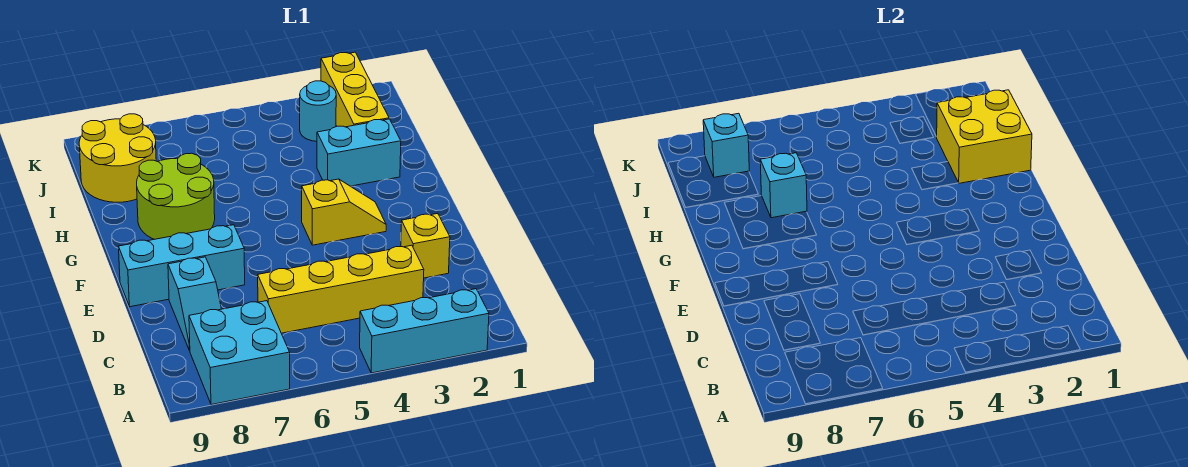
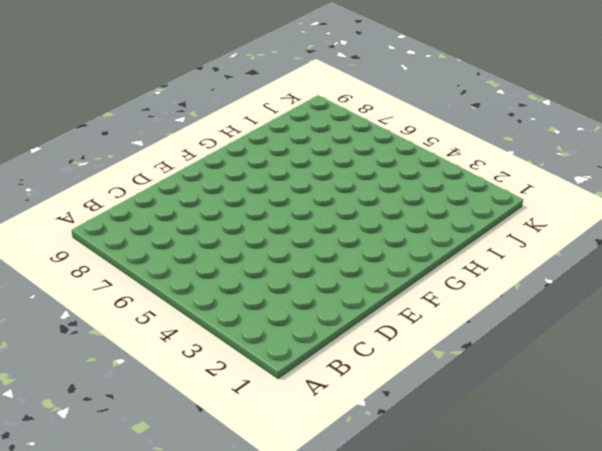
none -> cyan brick A2:A4 level 1
none -> cyan brick A7:B8 level 1
none -> yellow brick C3:C6 level 1

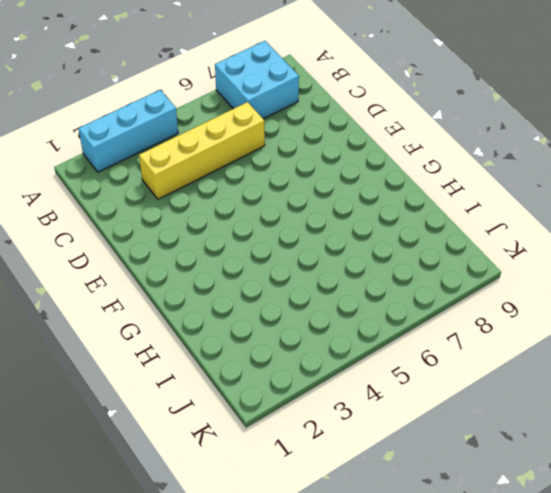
none -> cyan slope C8:D8 level 1 top D
none -> yellow brick D2 level 1
none -> cyan brick E7:E9 level 1

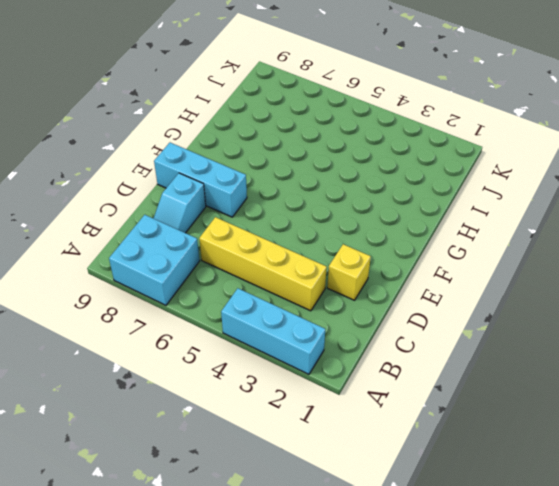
none -> yellow slope F3:F4 level 1 top 4
none -> lime round brick G7:H8 level 1
none -> cyan brick H2:H3 level 1

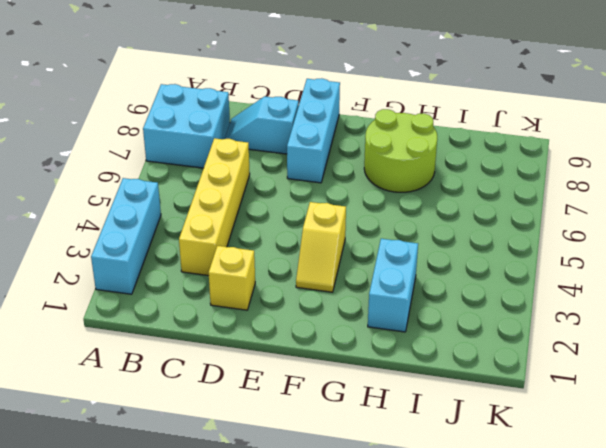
none -> yellow brick I2:K2 level 1
none -> yellow round brick I8:J9 level 1
none -> cyan round brick J3 level 1

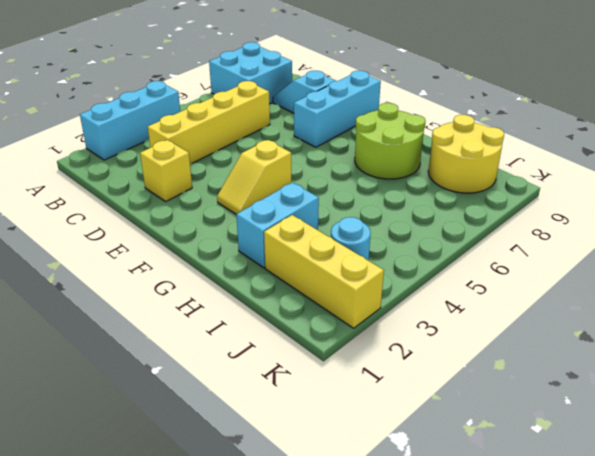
none -> yellow brick H1:I2 level 2
none -> cyan brick H7 level 2
none -> cyan brick J8 level 2

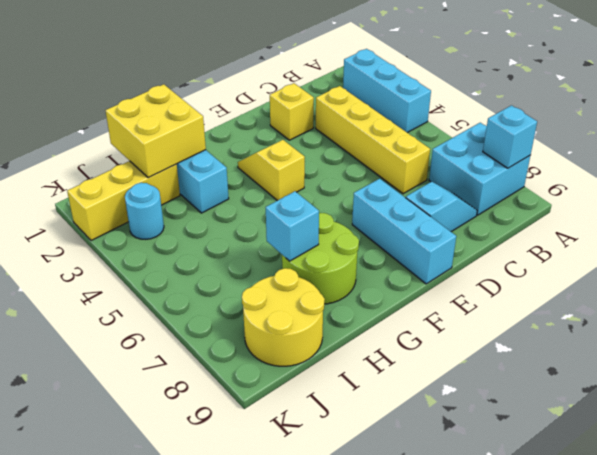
cyan brick A8 level 2 -> cyan brick J8 level 2

